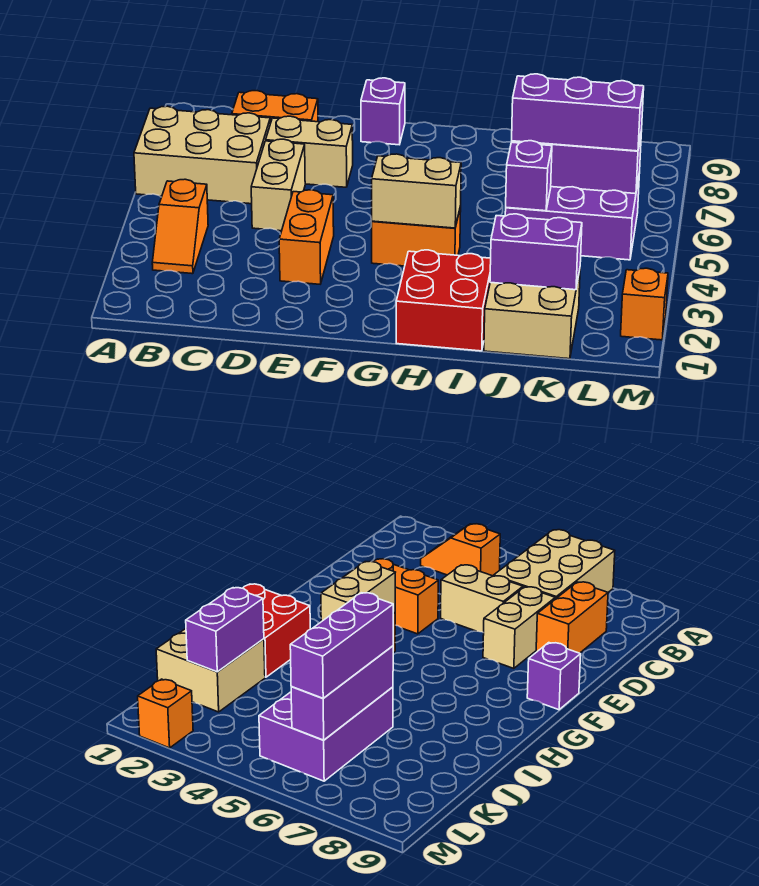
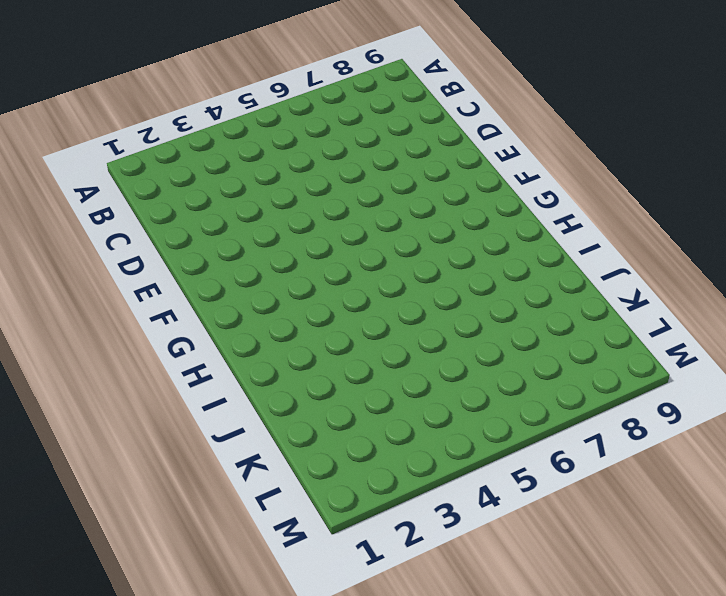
none -> tan brick A6:C7 level 1
none -> orange slope B3:B4 level 1 top 4
none -> orange brick C8:D8 level 1

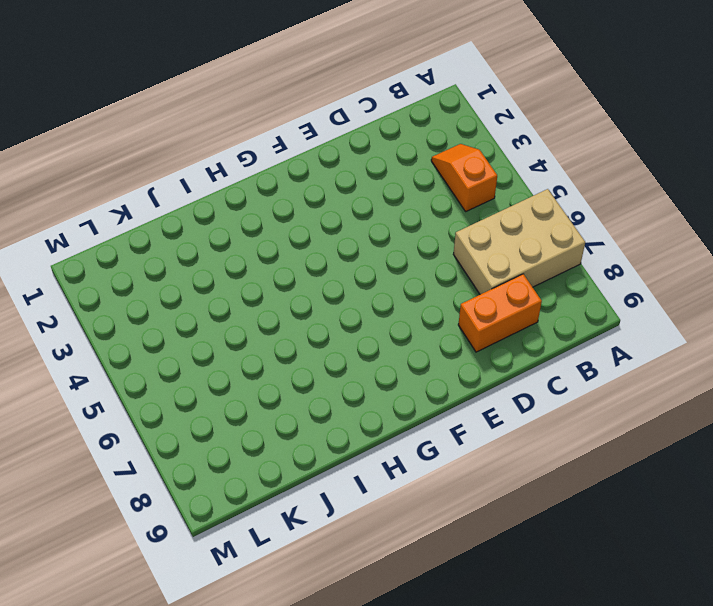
none -> tan brick D5:D6 level 1
none -> tan brick D7:E7 level 1
none -> orange brick E3:E4 level 1

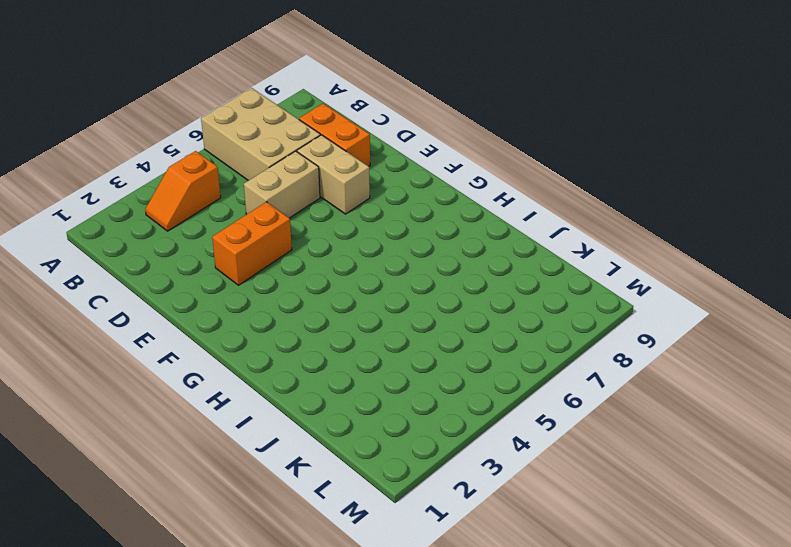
none -> purple brick F9 level 1
none -> orange brick G4:H4 level 1
none -> red brick H1:I2 level 1

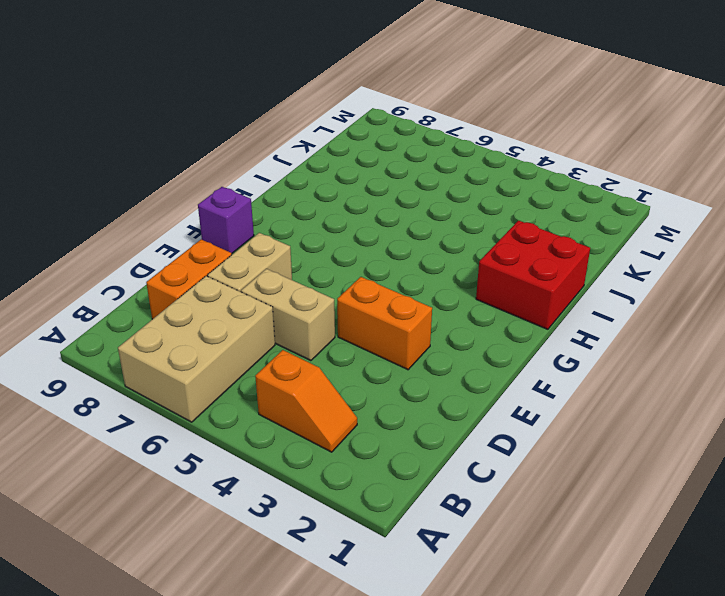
none -> orange brick G4:H4 level 1
none -> tan brick J1:K2 level 1
none -> purple brick J5:L6 level 1

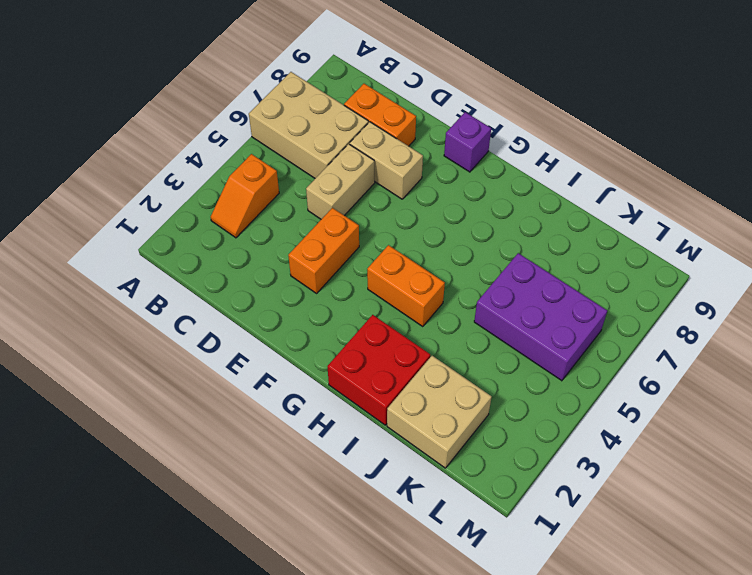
none -> orange brick M2 level 1
none -> tan brick G4:H4 level 2
none -> purple brick J2:K2 level 2

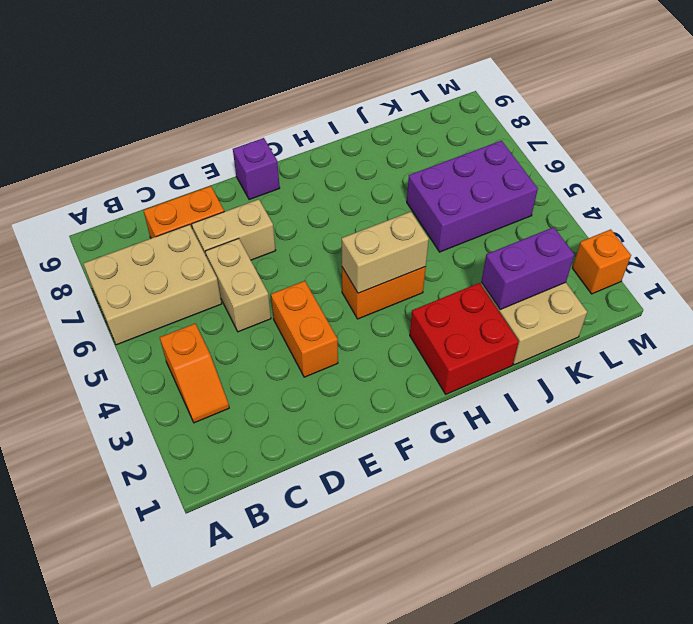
none -> purple brick J5 level 2
none -> purple brick J6:L6 level 2
none -> purple brick J6:L6 level 3

